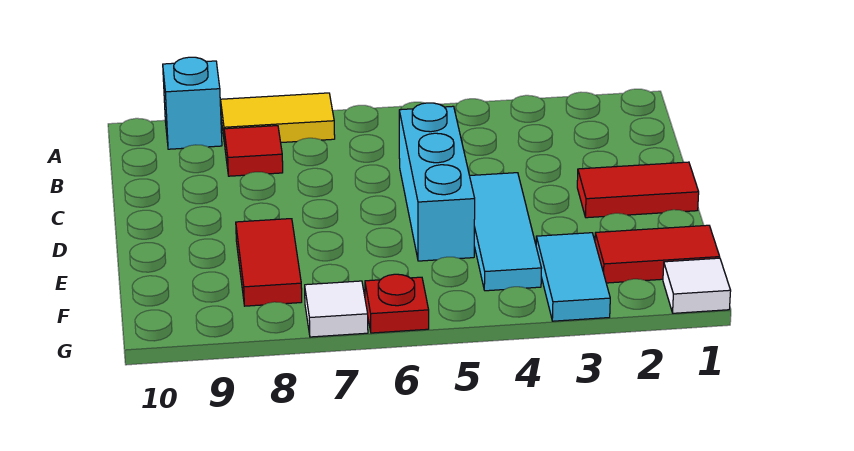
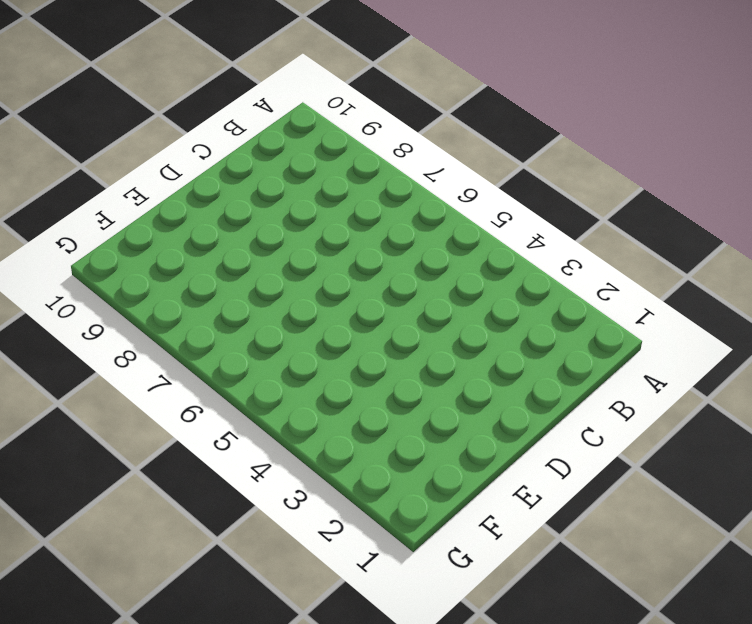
none -> yellow tile A7:A8 level 1
none -> cyan brick A9 level 1
none -> red tile B8 level 1

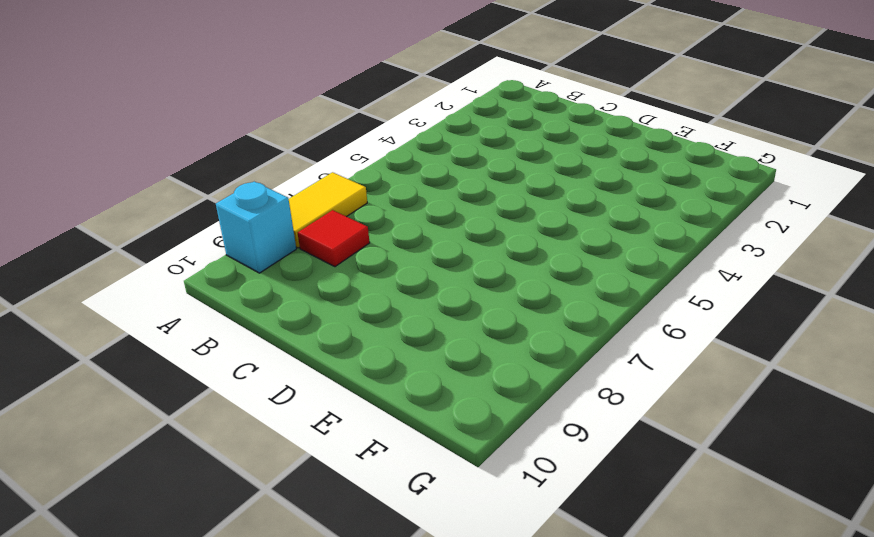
none -> cyan brick C5:E5 level 1
none -> red tile D1:D2 level 1
none -> cyan tile D4:F4 level 1

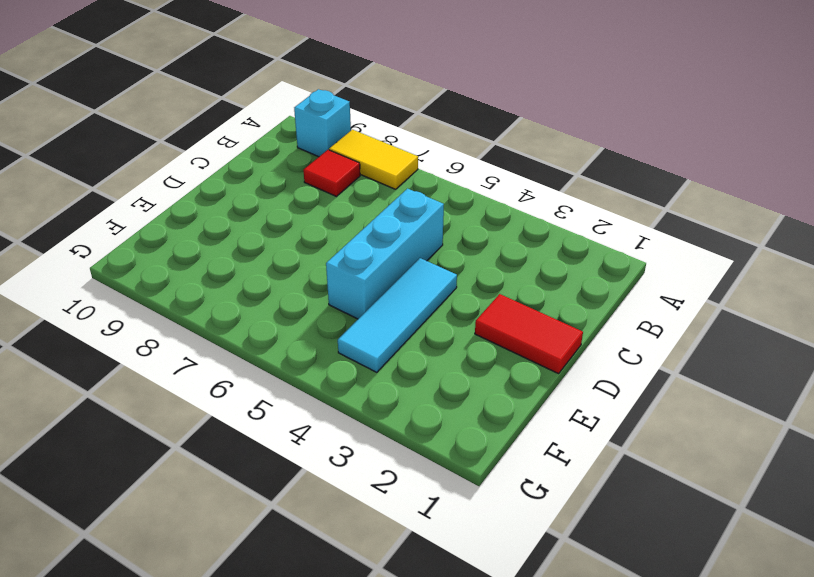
none -> red tile E8:F8 level 1
none -> red tile F1:F2 level 1
none -> cyan tile F3:G3 level 1

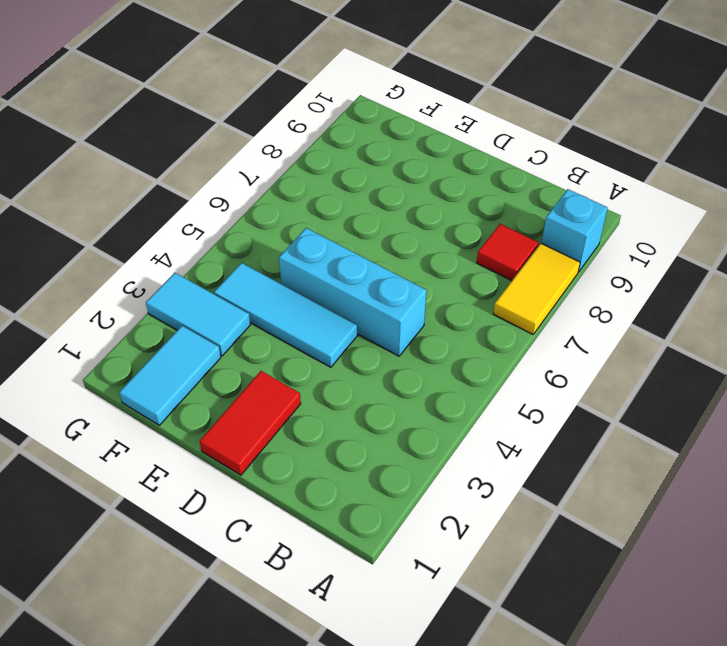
cyan tile F1:F2 level 1 -> red tile F1:F2 level 1
none -> red tile E8:F8 level 1
none -> white tile G1 level 1
none -> red plate G6 level 1

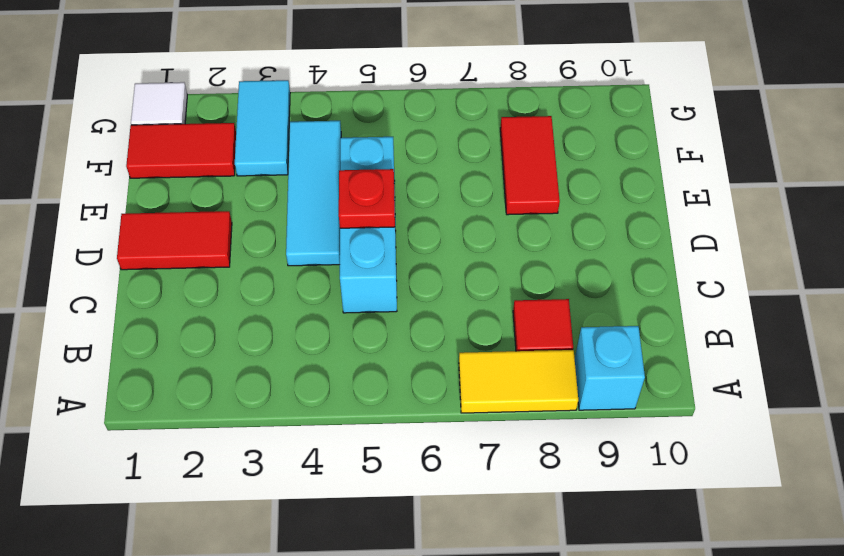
red plate D5 level 2 -> red plate G6 level 1
none -> white tile G7 level 1

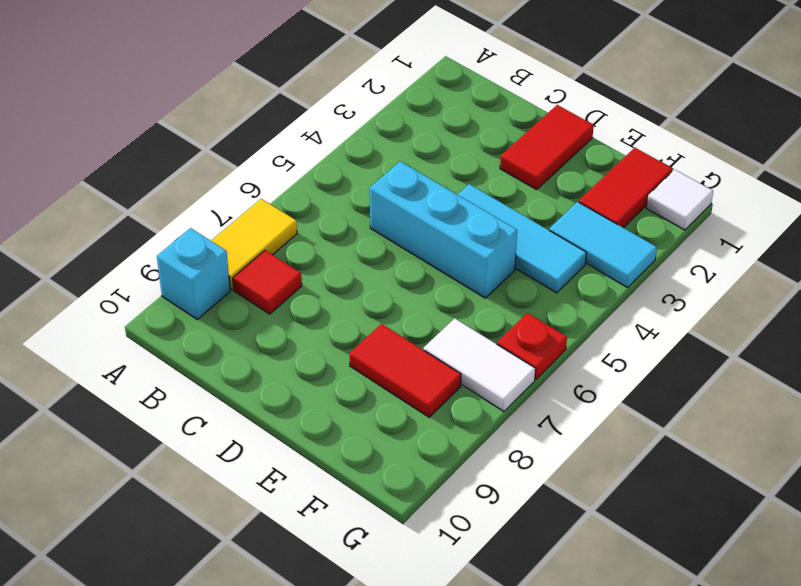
white tile F7:G7 level 1 -> white tile G7 level 1

